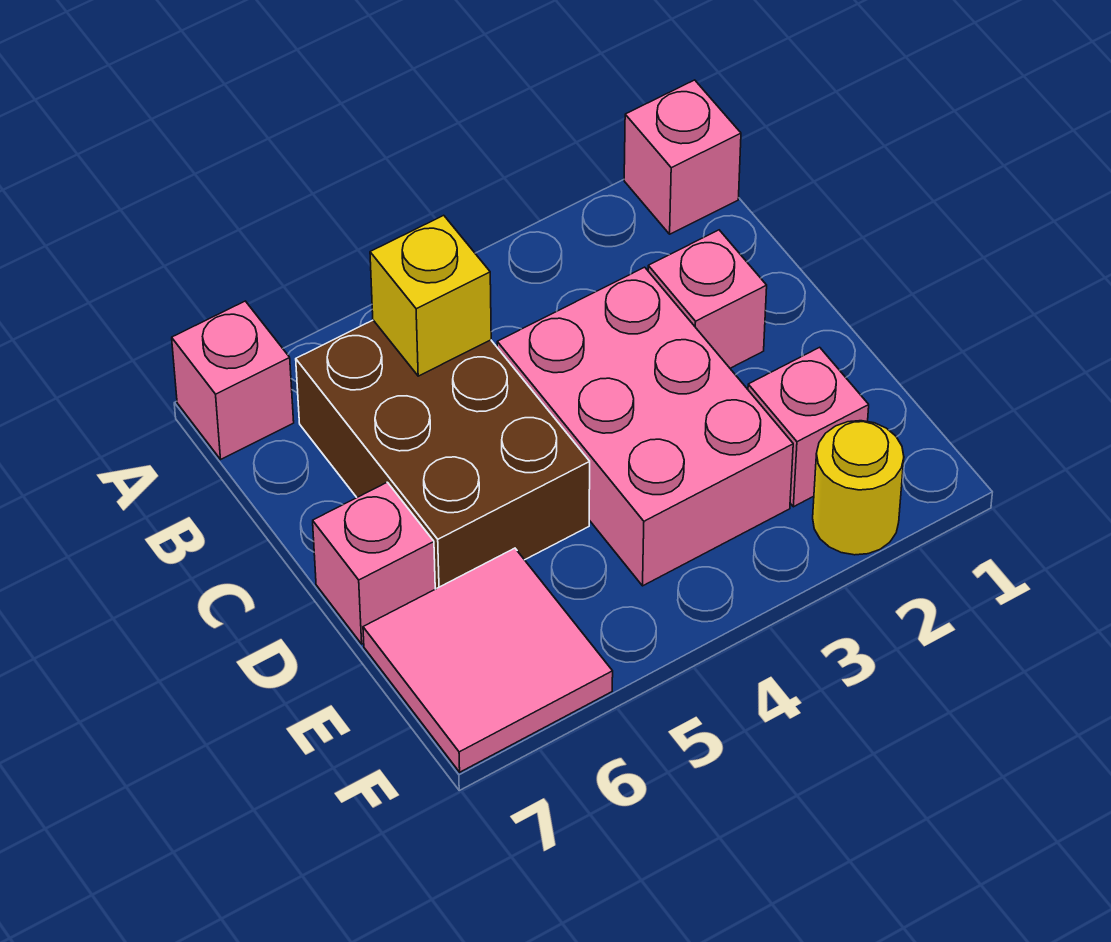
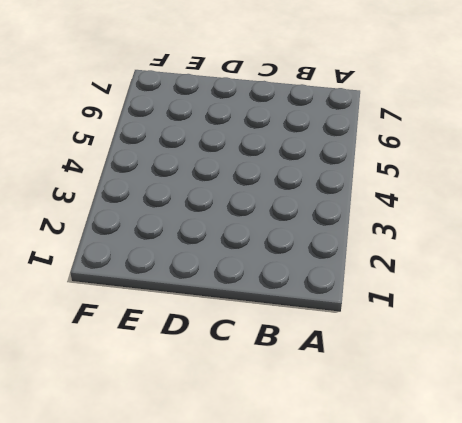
none -> pink brick A1 level 1
none -> pink brick A7 level 1

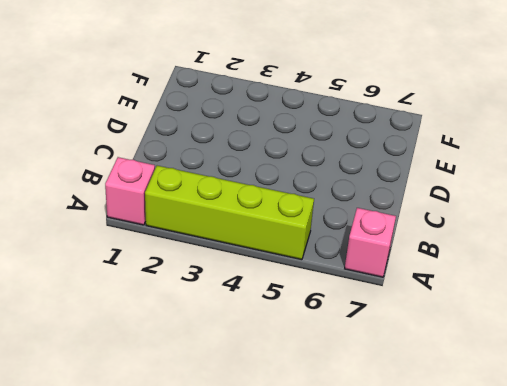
lime brick A2:A5 level 1 -> none
none -> brown brick B5:D6 level 1
none -> pink brick C2 level 1

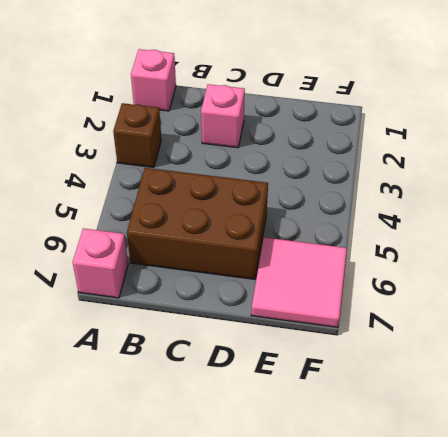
brown brick A3 level 1 -> none
none -> pink brick C3:E4 level 1
none -> pink brick D7 level 1

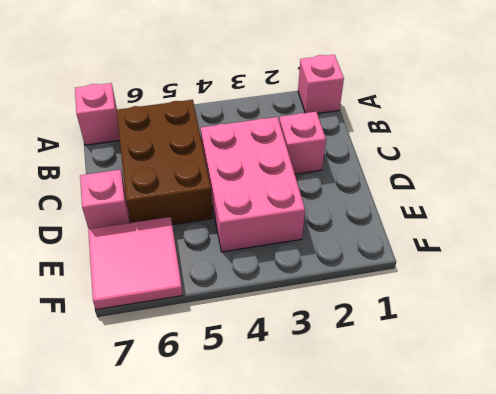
none -> pink brick E2 level 1
none -> yellow round brick F2 level 1

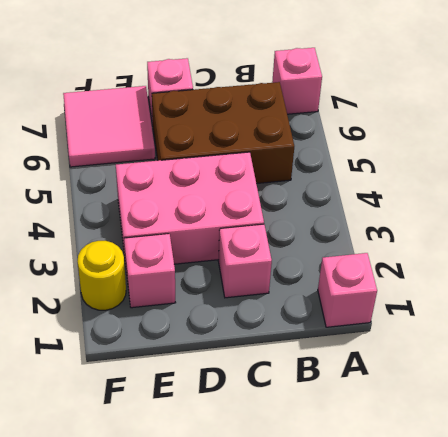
none -> yellow brick B5 level 2

